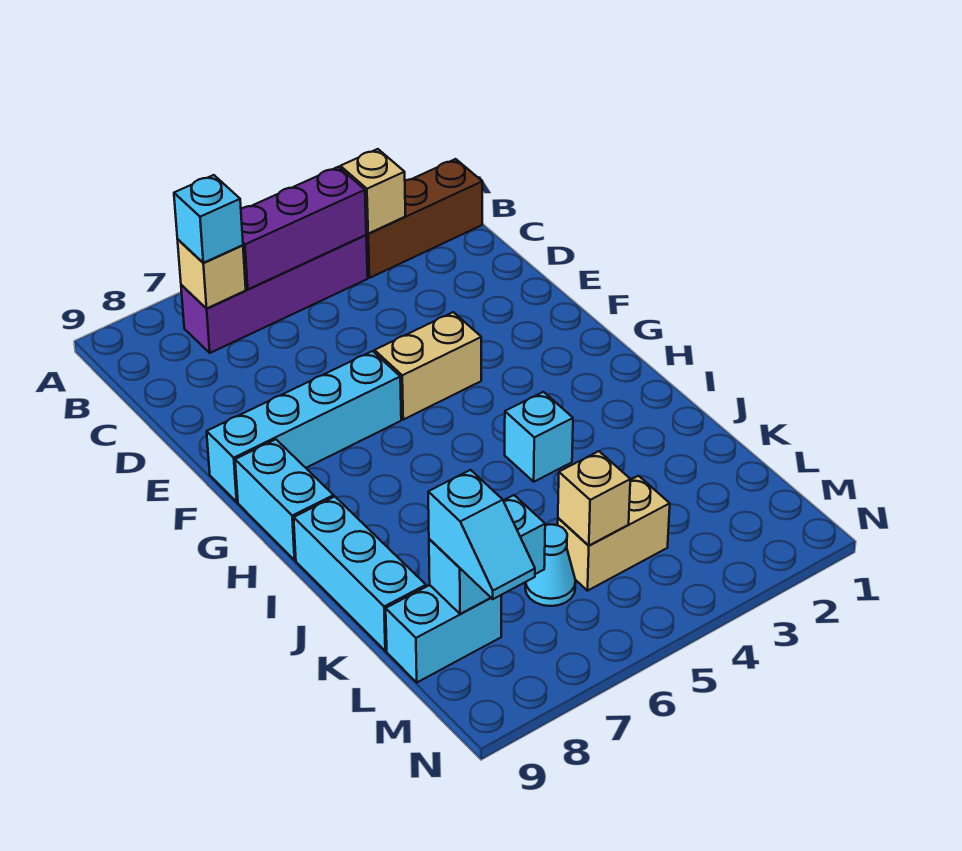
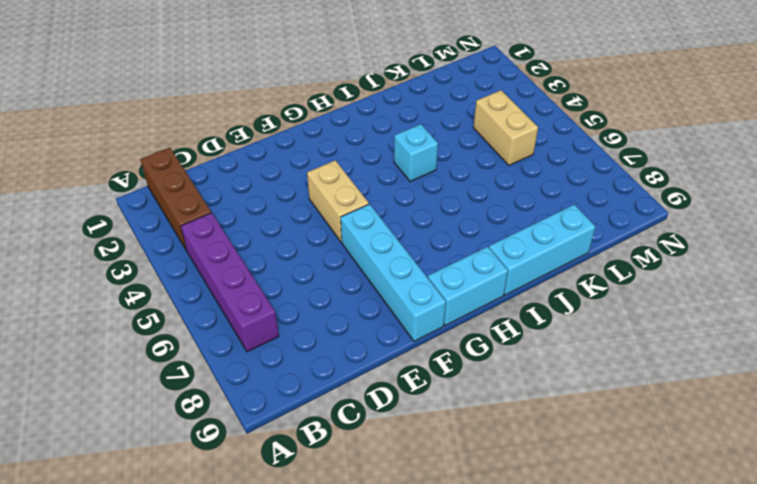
none -> cyan cone L6 level 1
none -> cyan brick L8:L9 level 1
none -> tan brick B3 level 2

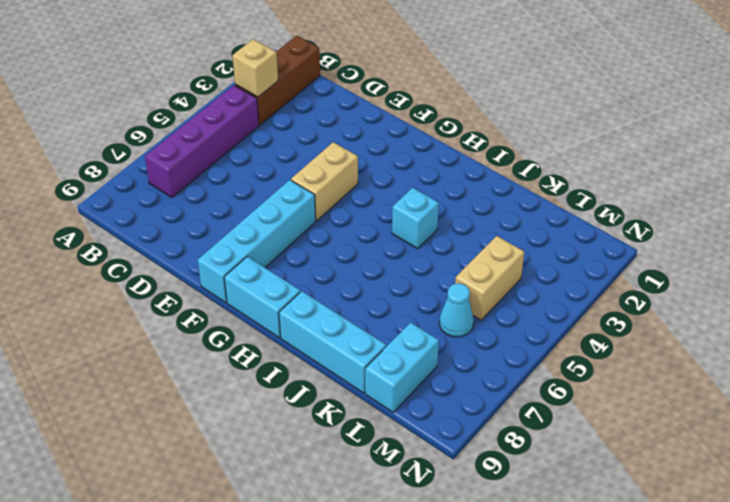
none -> purple brick B4:B6 level 2
none -> tan brick B7 level 2
none -> tan brick L5 level 2

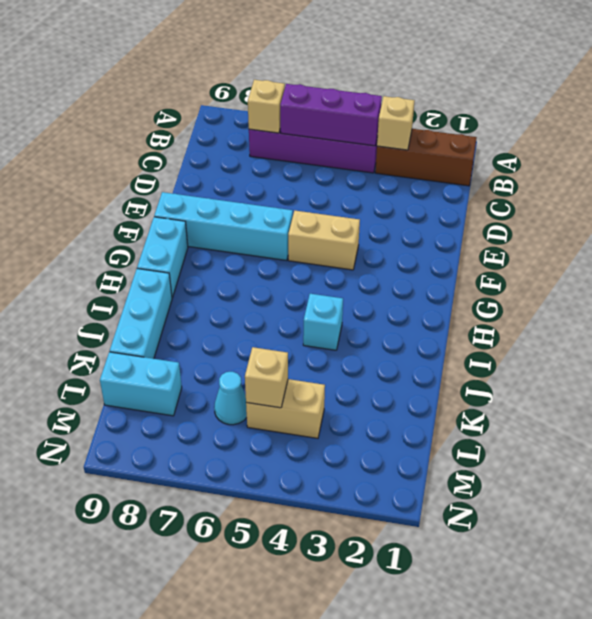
none -> cyan brick L7:L8 level 2
none -> cyan brick B7 level 3
none -> cyan slope L8:M8 level 3 top L

